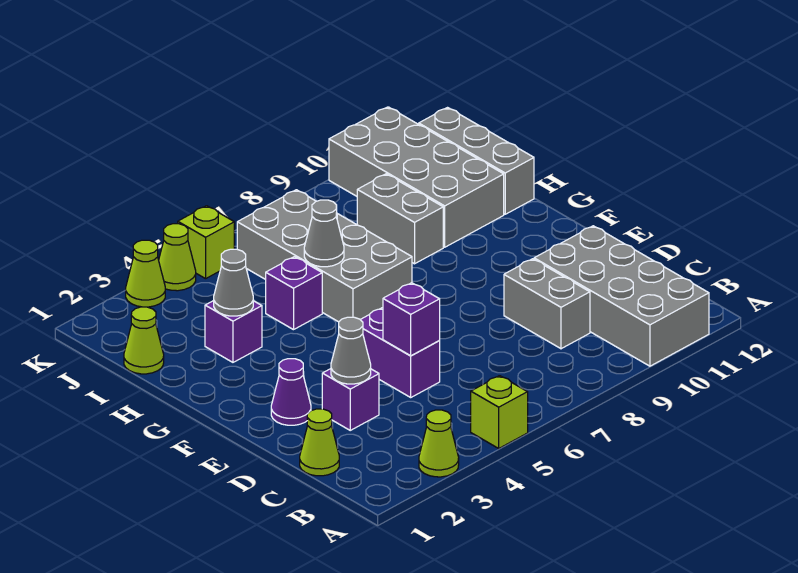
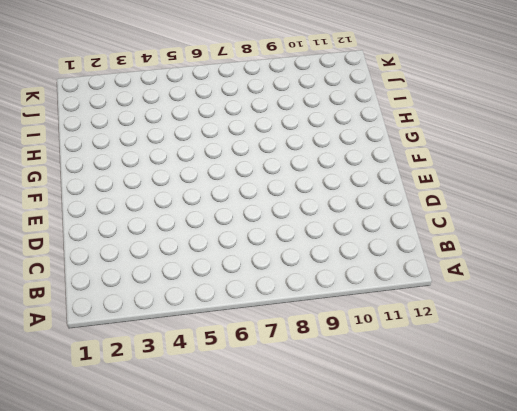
none -> lime cone A3 level 1
none -> lime brick A5 level 1
none -> grey brick A10:D11 level 1

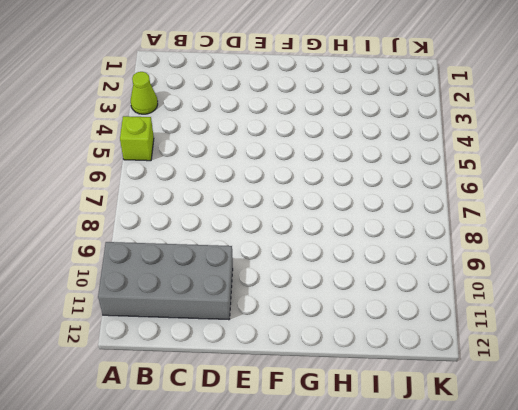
none -> lime cone C1 level 1
none -> grey brick C9:D9 level 1
none -> purple brick D3 level 1

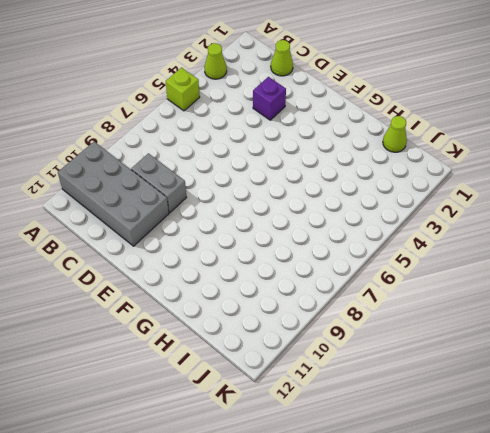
none -> purple brick D5:E5 level 1
none -> purple cone E2 level 1
none -> grey brick G6:J7 level 1

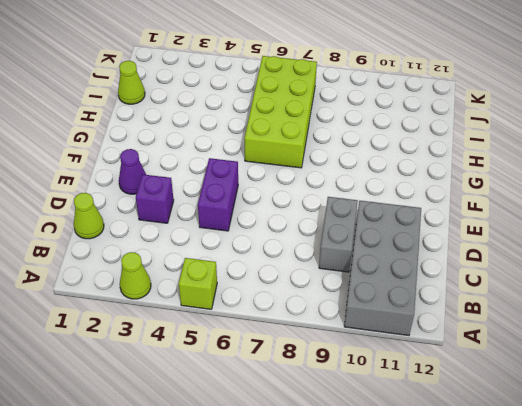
lime brick G6:J7 level 1 -> grey brick G6:J7 level 1
none -> purple brick H3 level 1
none -> purple brick H5 level 1
none -> grey brick H9:I9 level 1

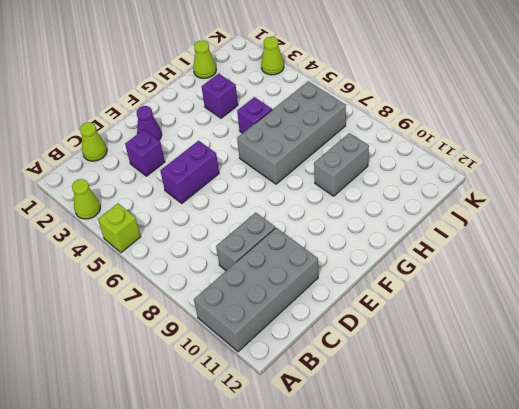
none -> grey brick H10:K11 level 1
none -> grey brick H12:J12 level 1
none -> lime cone K4 level 1

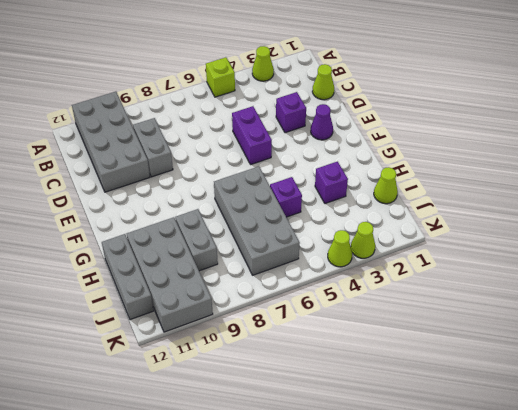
none -> lime brick K5 level 1
none -> grey cone D3 level 2
none -> purple brick D5 level 2

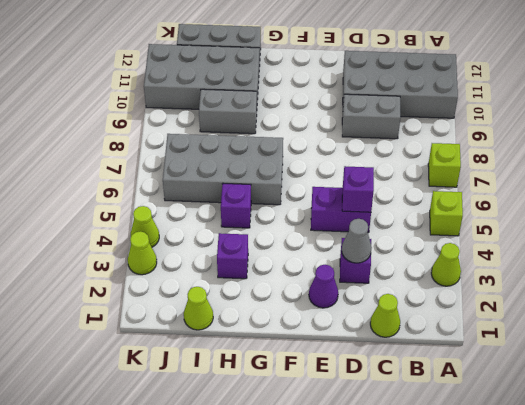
lime brick A7 level 1 -> lime brick K5 level 1
none -> grey cone H3 level 2
none -> grey cone H6 level 2

